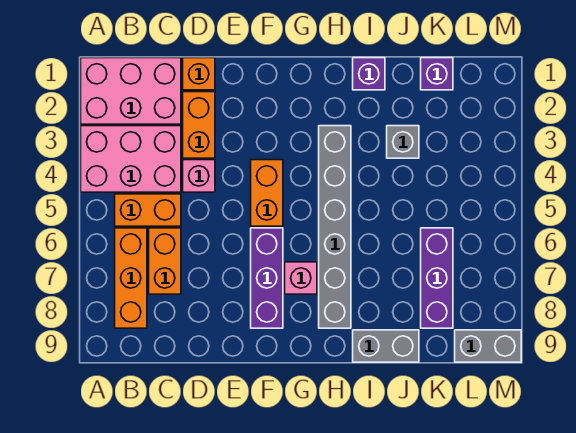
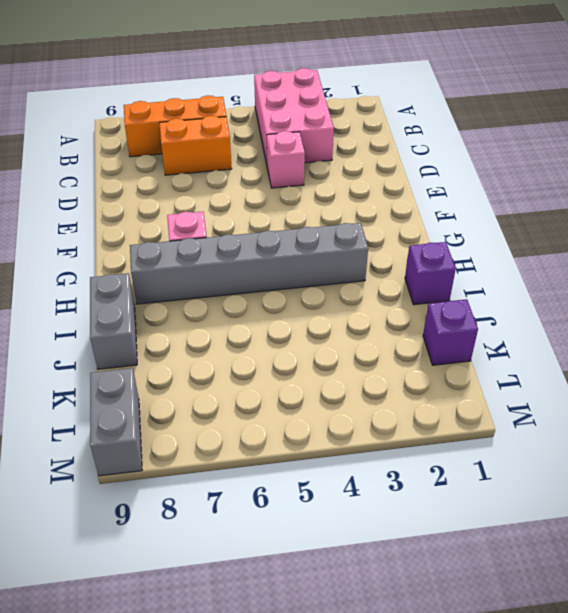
none -> pink brick A1:C2 level 1
none -> orange brick B5:C5 level 1
none -> orange brick D1 level 1

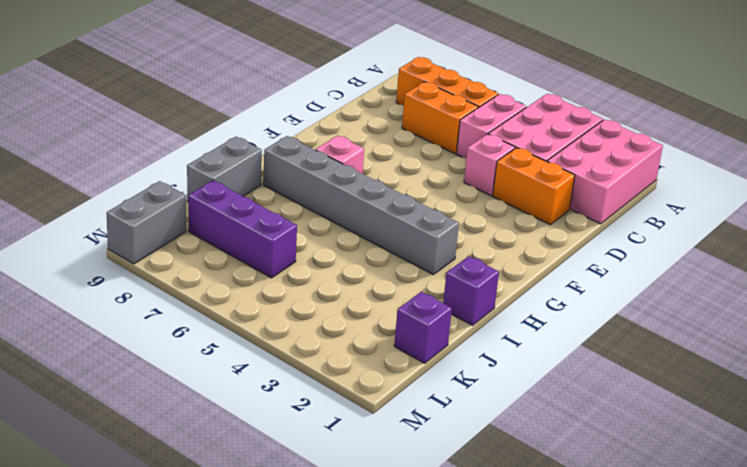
pink brick B5:C5 level 1 -> orange brick B5:C5 level 1
none -> orange brick D1 level 1
none -> orange brick F4:F5 level 1
none -> purple brick F6:F8 level 1

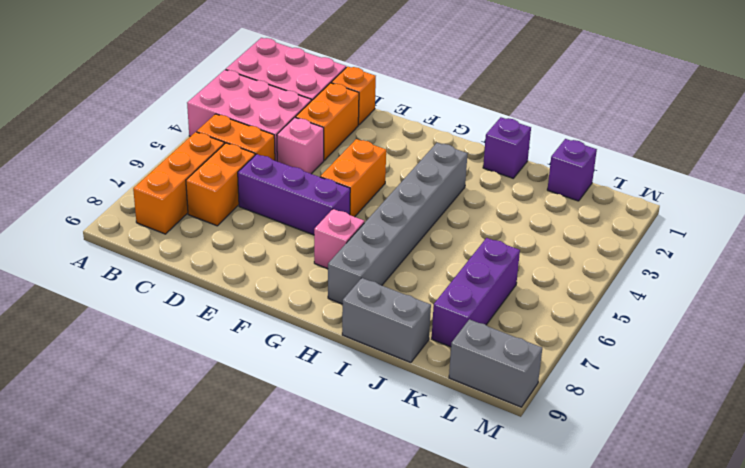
purple brick D6:F6 level 1 -> purple brick F6:F8 level 1
none -> grey brick J3 level 1

